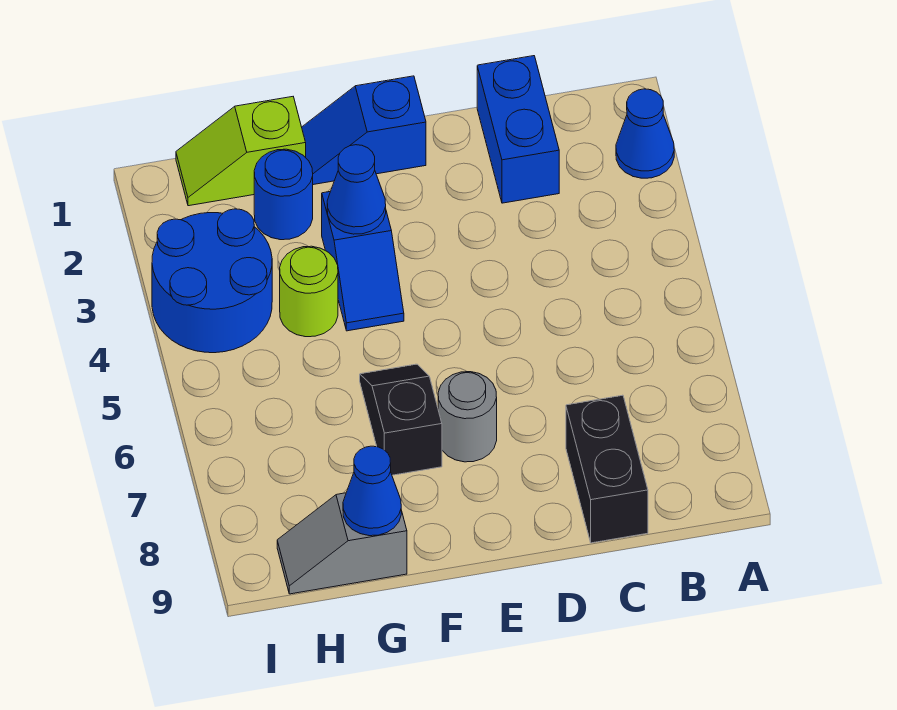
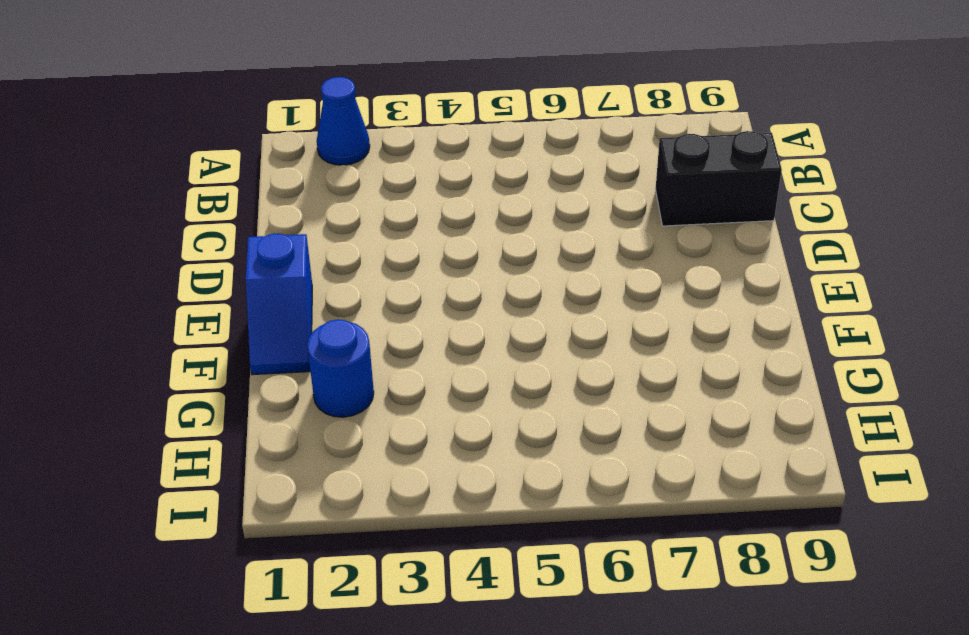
none -> blue brick C1:C2 level 1
none -> grey round brick E7 level 1
none -> blue slope F3:F4 level 1 top 3

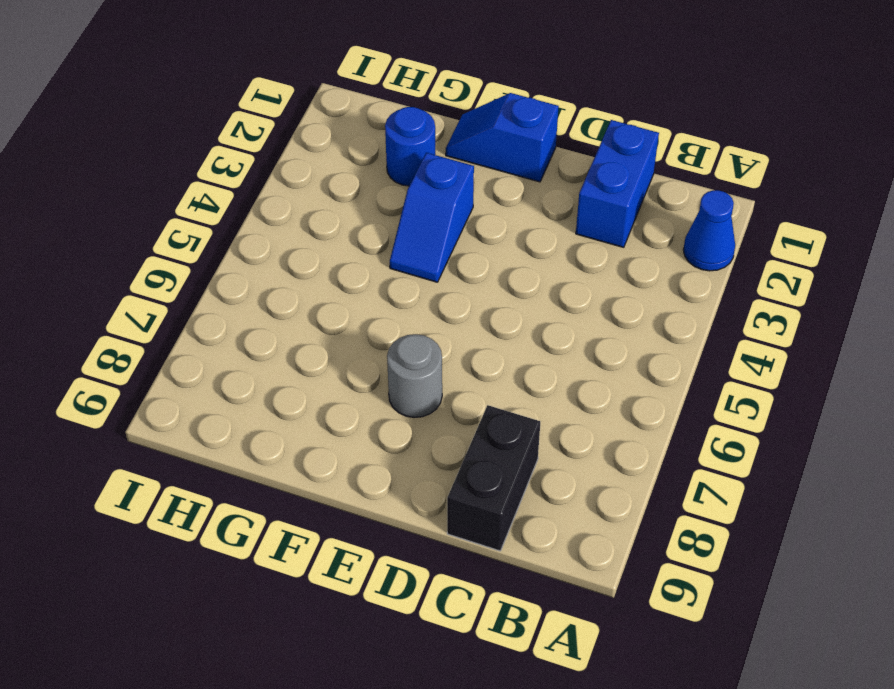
none -> black slope F6:F7 level 1 top 7
none -> lime slope G1:H1 level 1 top G
none -> lime round brick G4 level 1

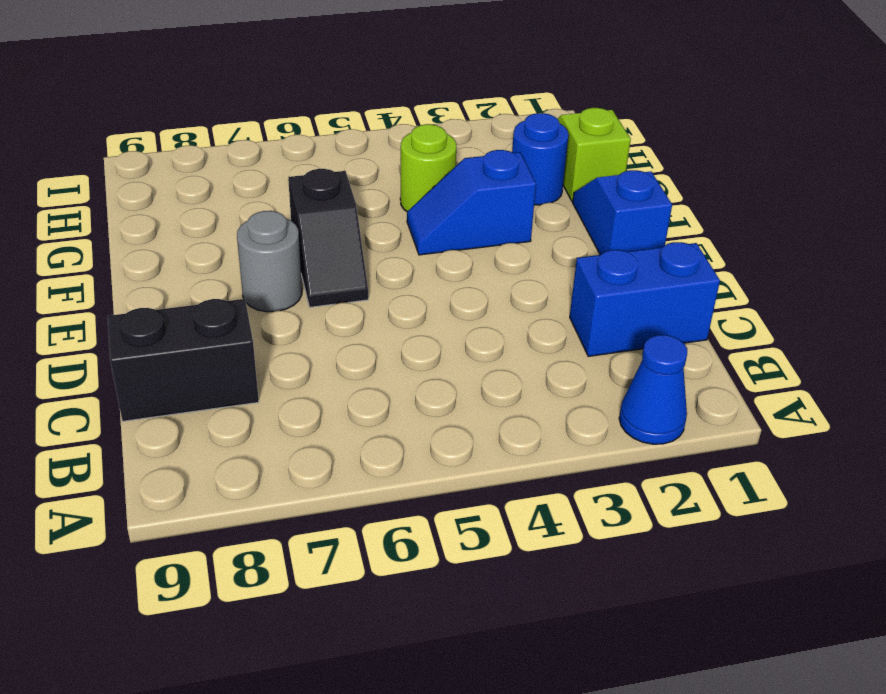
black slope E6:F6 level 1 top F -> black slope F6:F7 level 1 top 7
none -> grey slope G9:H9 level 1 top G
none -> blue round brick H3:I4 level 1
none -> blue cone F3 level 2

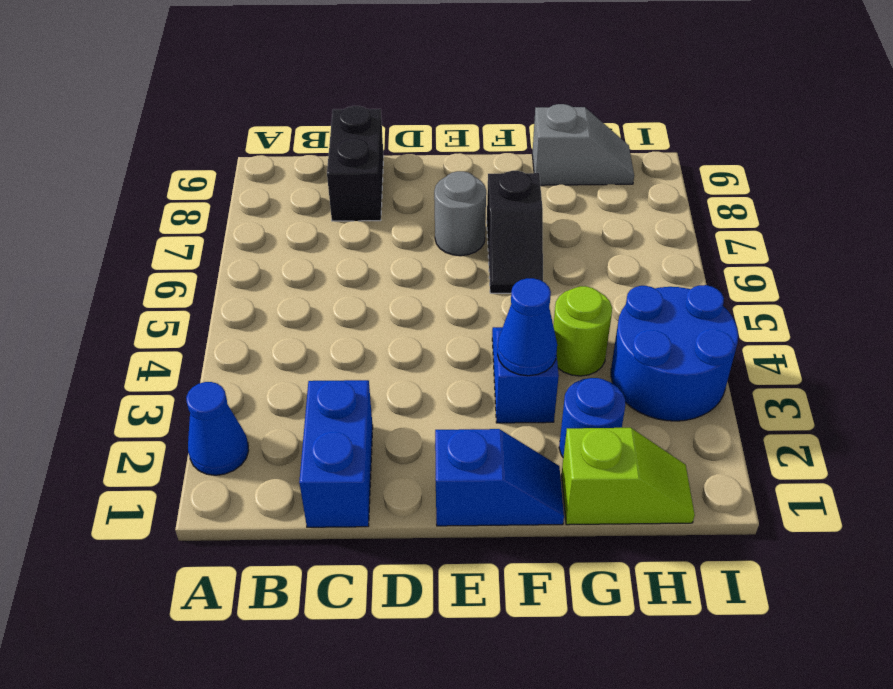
none -> blue cone G9 level 2

